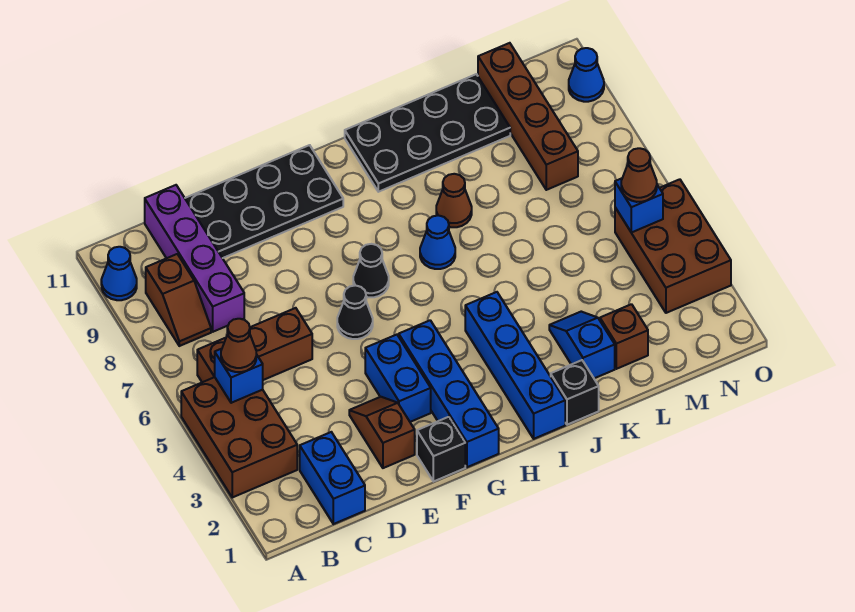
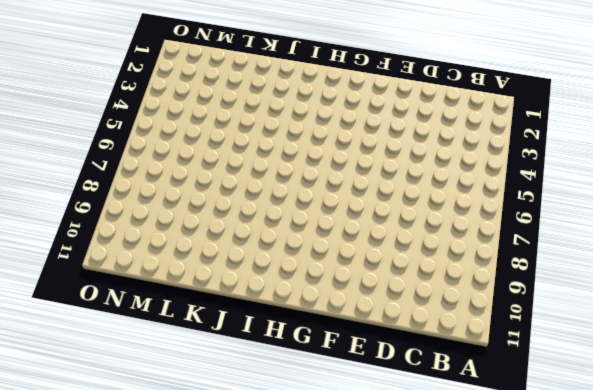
none -> brown brick A3:B5 level 1
none -> blue cone A10 level 1
none -> brown brick B6:D6 level 1

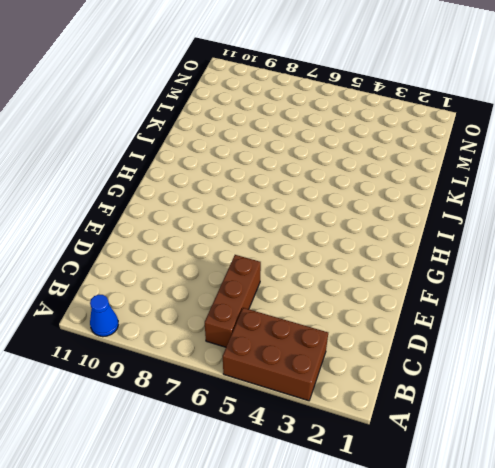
none -> brown slope B8:B9 level 1 top 9
none -> blue brick C1:C2 level 1
none -> purple brick C8:C11 level 1

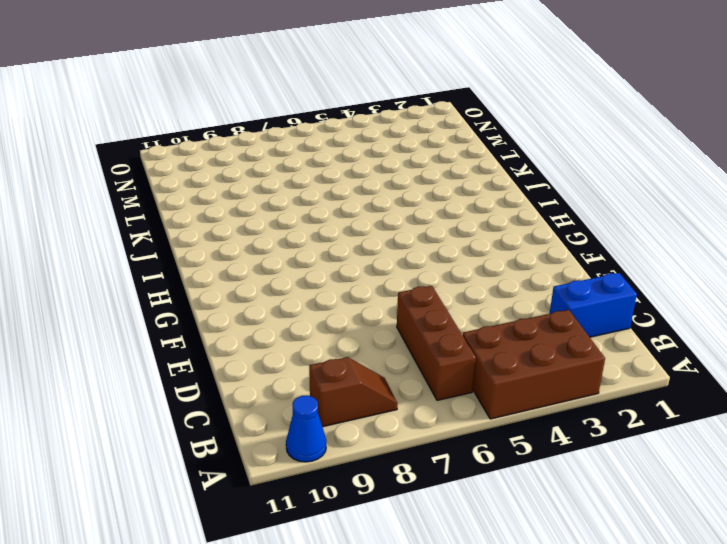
none -> purple brick C8:C11 level 1
none -> black plate D10:G11 level 1
none -> brown slope E2:E3 level 1 top 2

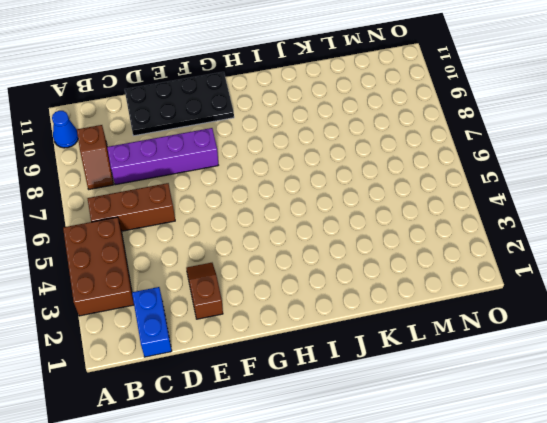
purple brick C8:F8 level 1 -> purple brick C8:C11 level 1
none -> black brick F1 level 1
none -> blue brick F3:F4 level 1
none -> black cone F6 level 1

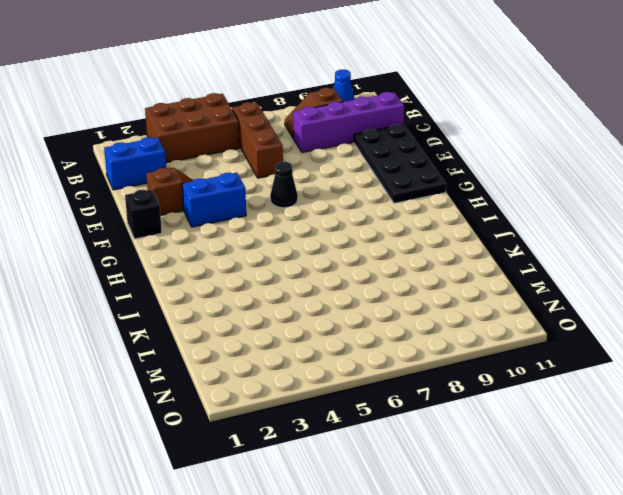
none -> blue brick G1:G4 level 1
none -> black cone G7 level 1
none -> blue brick I1:I4 level 1

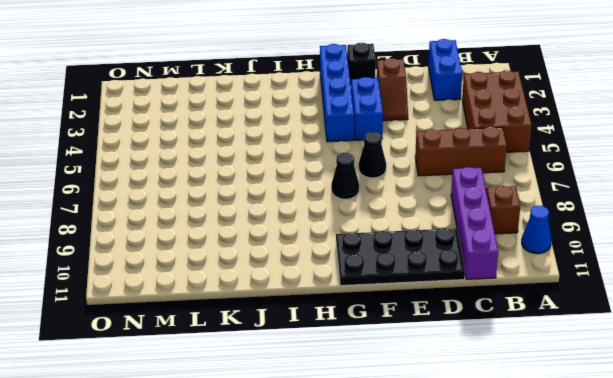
none -> blue brick I1:I4 level 1
none -> blue cone I7 level 1
none -> black plate I10:L11 level 1

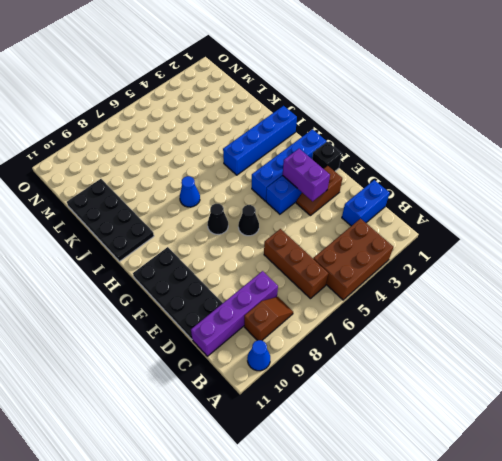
purple brick E3:F3 level 2 -> none
none -> black brick J1 level 1
none -> brown cone J8 level 1
none -> blue slope K2:K3 level 1 top 2

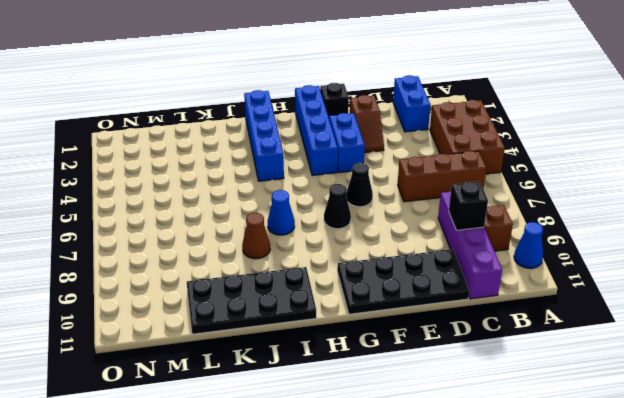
black brick C9 level 2 -> black brick J1 level 1
none -> blue slope K2:K3 level 1 top 2
none -> brown brick L2 level 1
none -> brown brick M8:M11 level 1

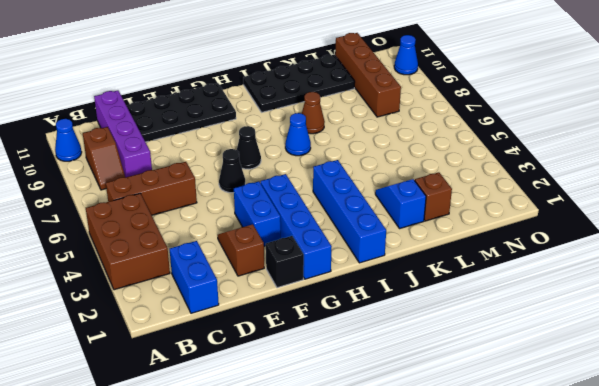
none -> black brick J1 level 1
none -> brown brick N3:O5 level 1
none -> blue brick B5 level 2

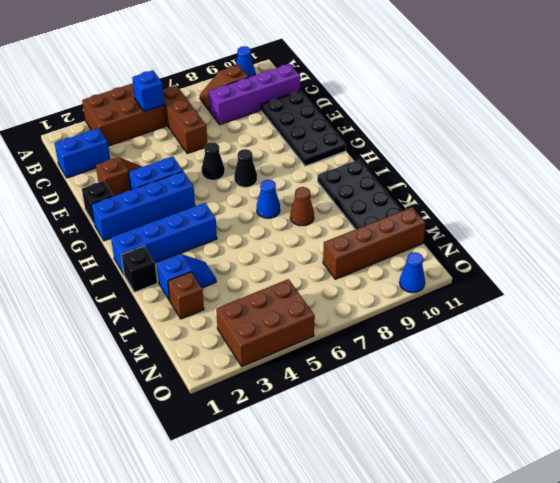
none -> blue brick N5 level 2
none -> brown cone B5 level 3
none -> brown cone N5 level 3

